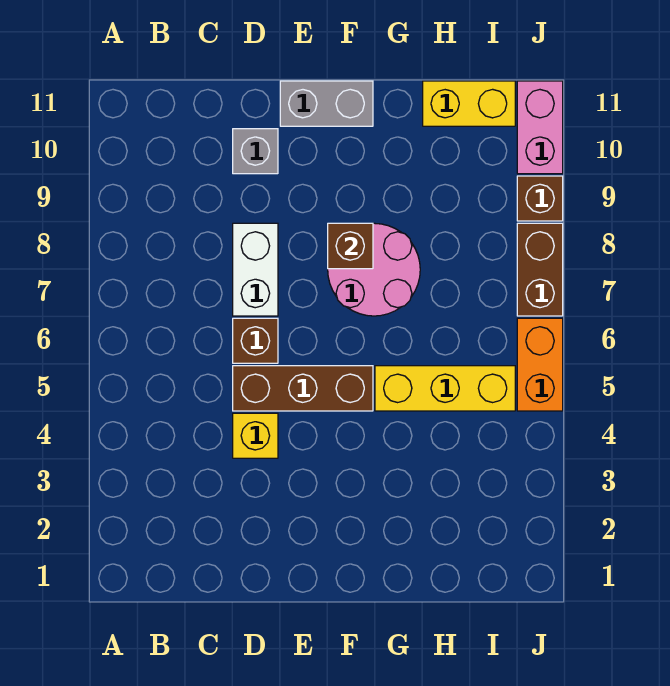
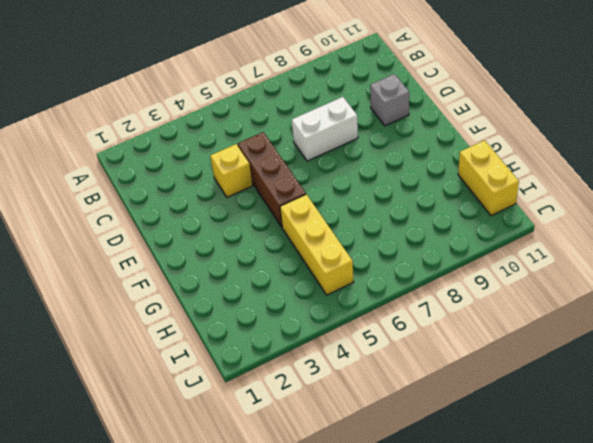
none -> brown brick D6 level 1
none -> grey brick E11:F11 level 1
none -> pink round brick F7:G8 level 1

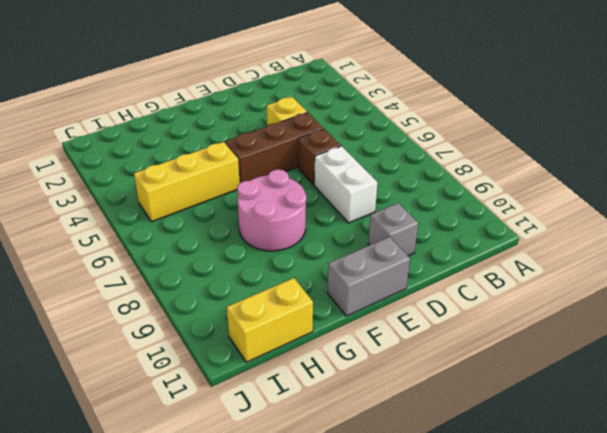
none -> orange brick J5:J6 level 1
none -> brown brick J7:J8 level 1
none -> brown brick J9 level 1

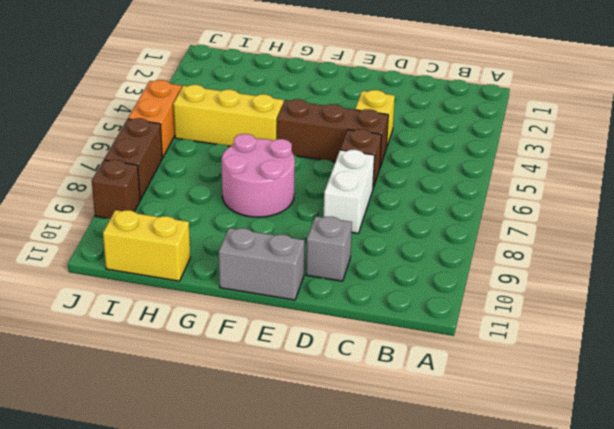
none -> pink brick J10:J11 level 1
none -> brown brick F8 level 2

